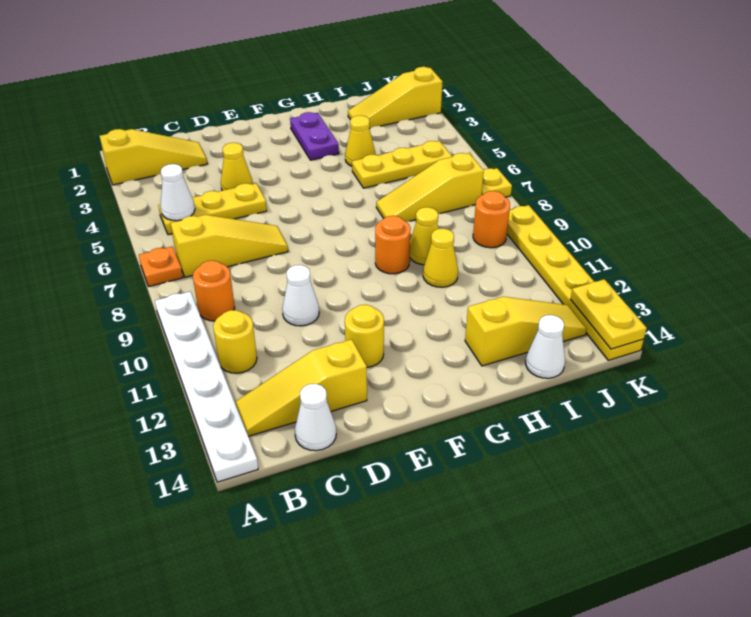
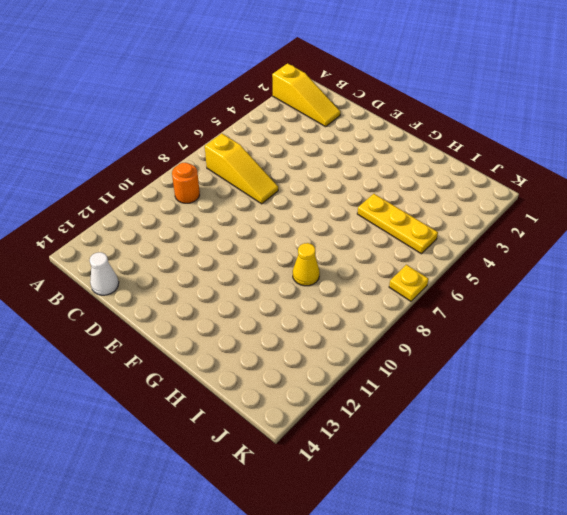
none -> orange plate A7 level 1
none -> white plate A9:A14 level 1
none -> yellow plate B5:D5 level 1

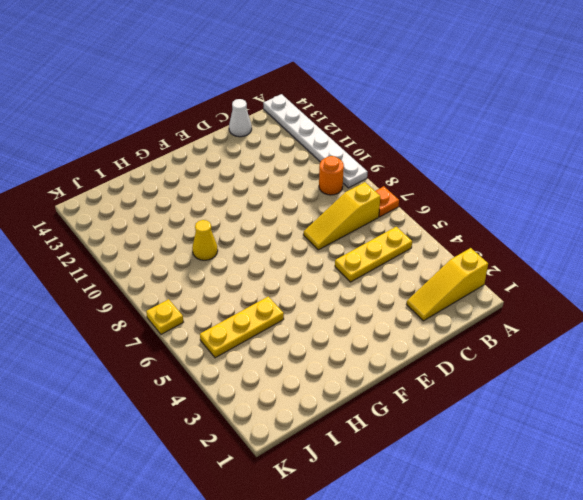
none -> yellow round brick B11 level 1
none -> yellow slope B13:D13 level 1 top D
none -> yellow cone D4 level 1

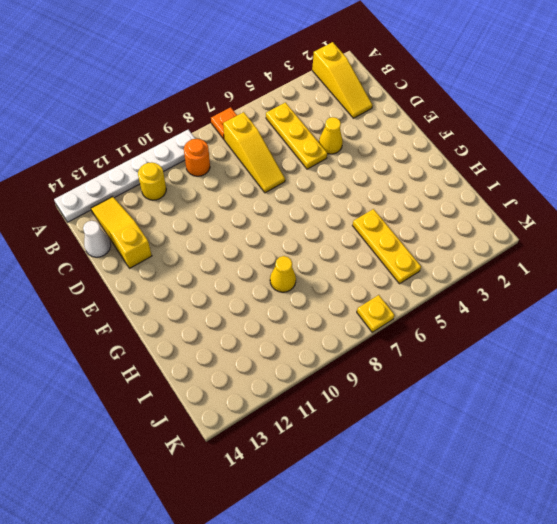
none -> white cone D10 level 1
none -> yellow round brick E12 level 1
none -> purple plate G2:G3 level 1

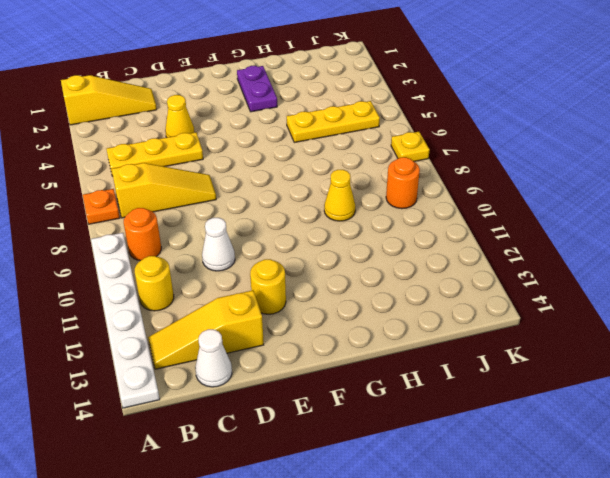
none -> orange round brick G9 level 1
none -> yellow cone H4 level 1
none -> yellow slope H7:J7 level 1 top J

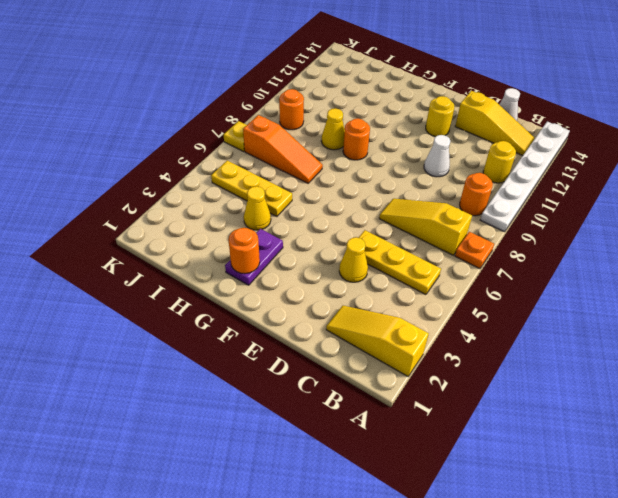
orange round brick G2 level 2 -> none
orange slope H7:J7 level 1 top J -> yellow slope H7:J7 level 1 top J
none -> yellow cone H10 level 1
none -> yellow slope H13:J13 level 1 top H
none -> yellow slope I2:K2 level 1 top K

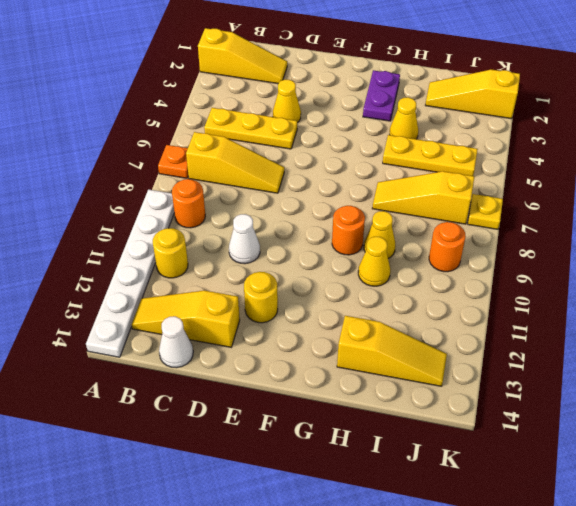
none -> white cone I14 level 1
none -> yellow plate K9:K14 level 1
none -> white cone B5 level 2

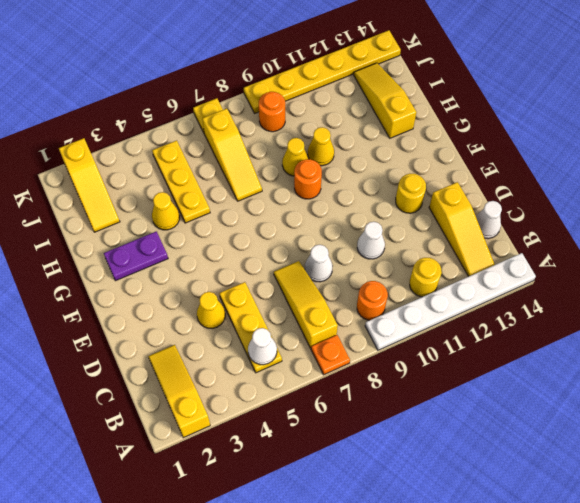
white cone D8 level 1 -> white cone I14 level 1
none -> yellow plate K13:K14 level 2

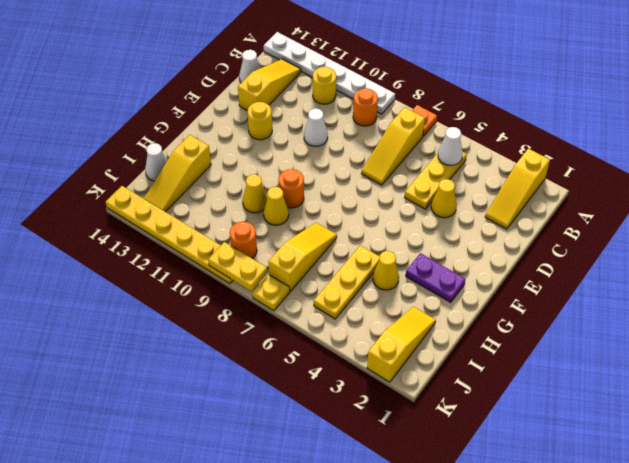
yellow plate K8:K9 level 2 -> yellow plate K13:K14 level 2

